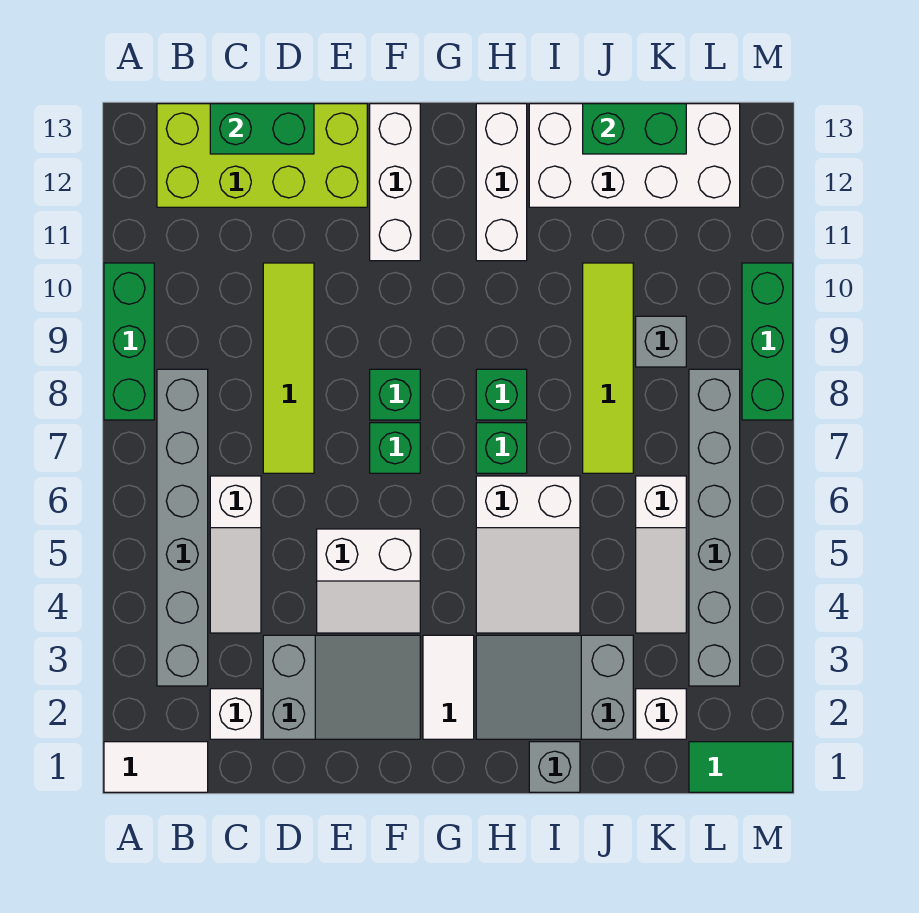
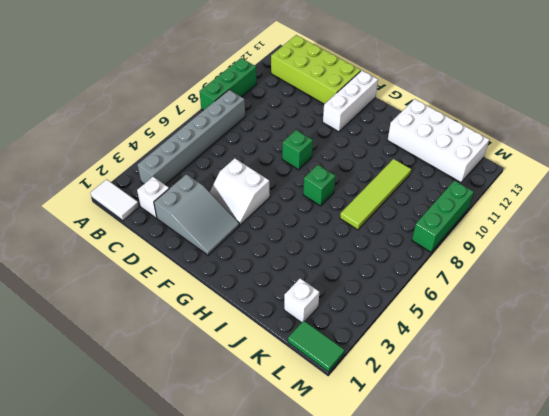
none -> white slope C4:C6 level 1 top 6
none -> lime tile D7:D10 level 1
none -> green brick F7 level 1

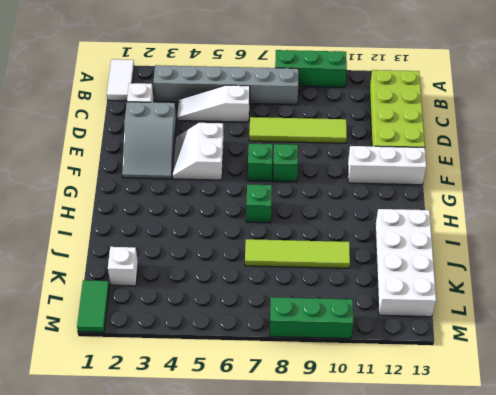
none -> white tile G2:G3 level 1
none -> grey slope H2:J3 level 1 top J
none -> white slope H4:I6 level 1 top 6

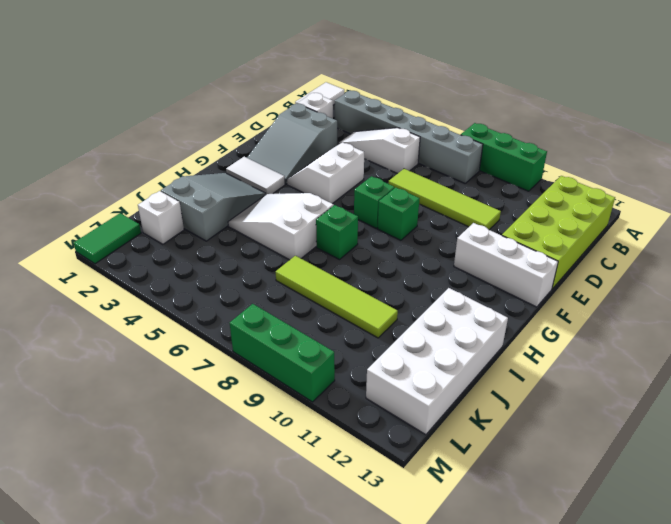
none -> green brick H8 level 1
none -> white brick H11:H13 level 1
none -> grey brick I1 level 1

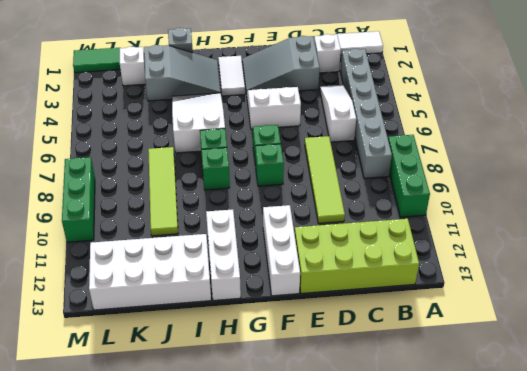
none -> white slope K4:K6 level 1 top 6
none -> grey brick K9 level 1
none -> grey brick L3:L8 level 1

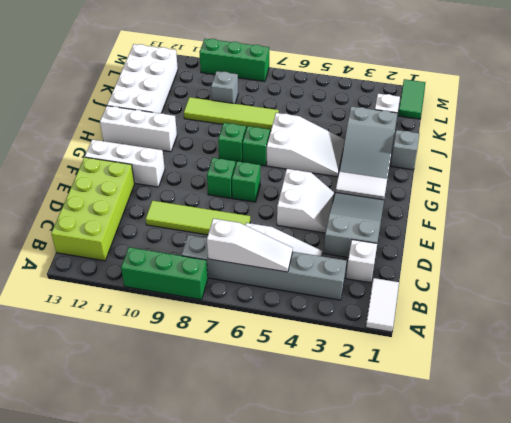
white slope B5:B7 level 2 top 7 -> white slope K4:K6 level 1 top 6
none -> grey brick L3:L8 level 1
none -> green brick C13:D13 level 2
none -> green brick J13:K13 level 2

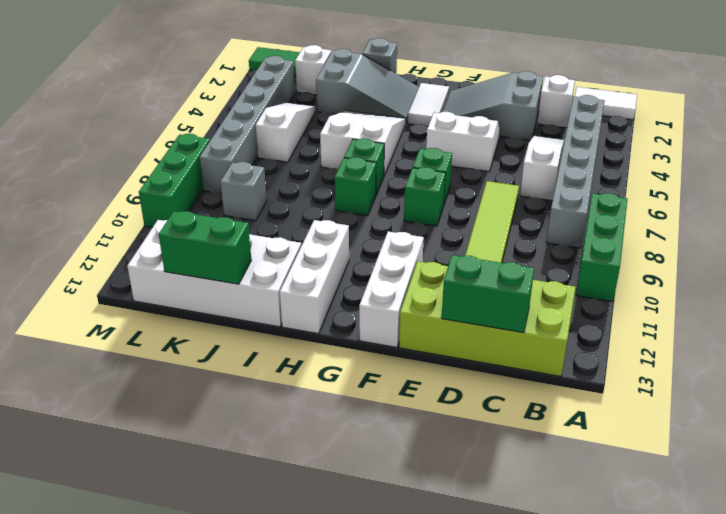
none -> lime tile J7:J10 level 1

